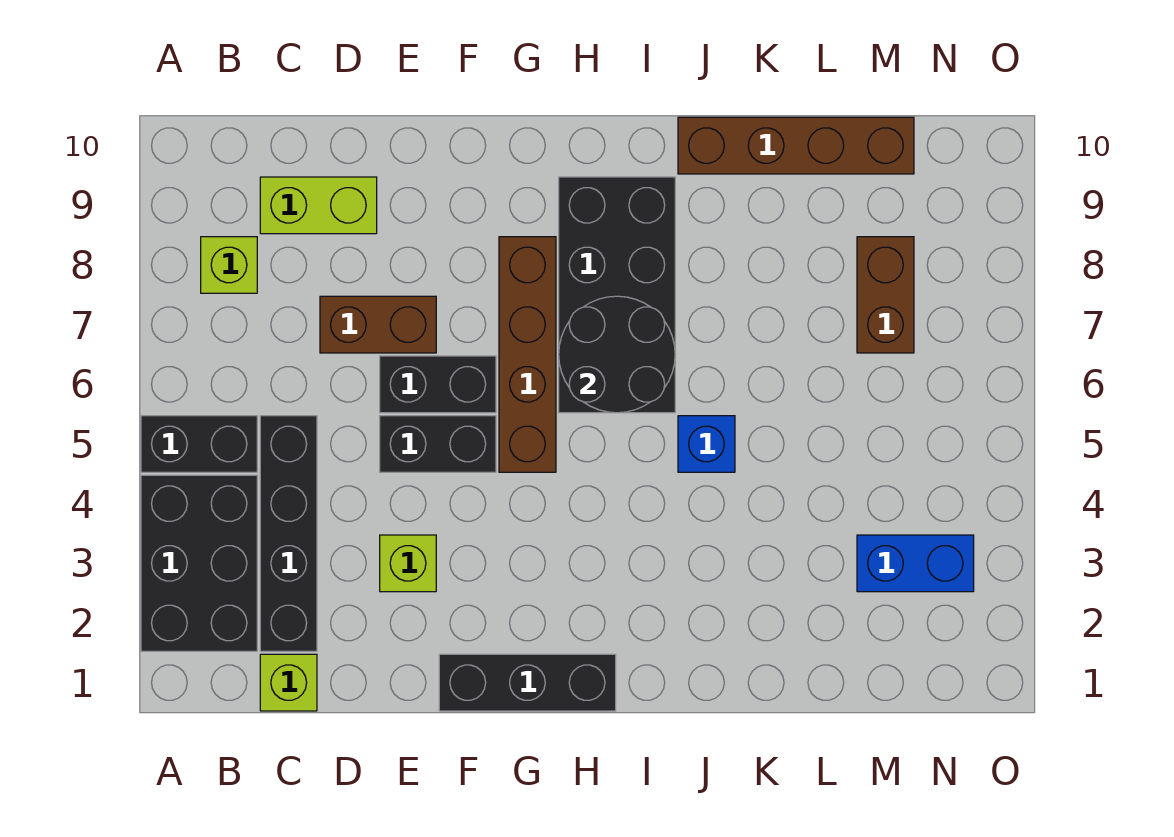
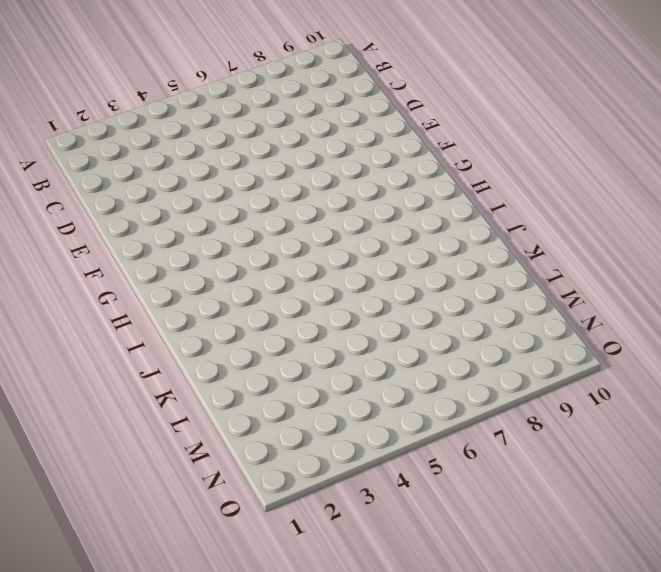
none -> black brick A2:B4 level 1
none -> black brick A5:B5 level 1
none -> lime brick B8 level 1

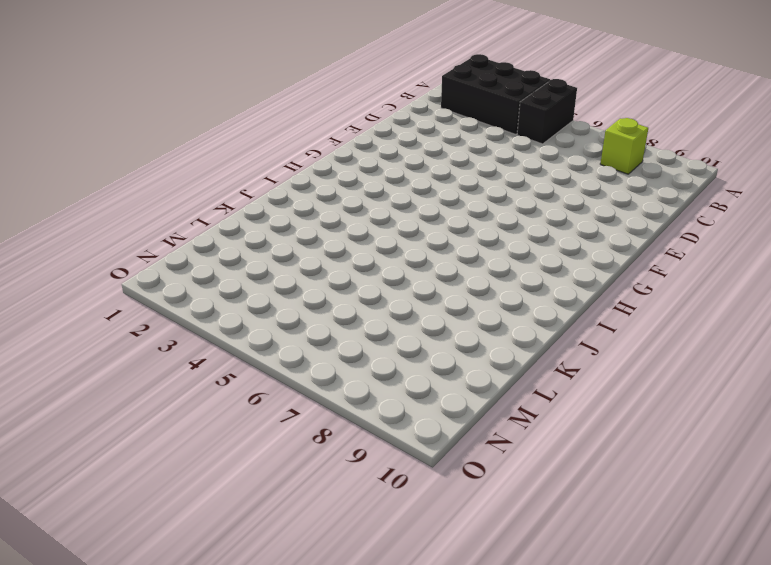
none -> lime brick C1 level 1
none -> black brick C2:C5 level 1
none -> lime brick C9:D9 level 1

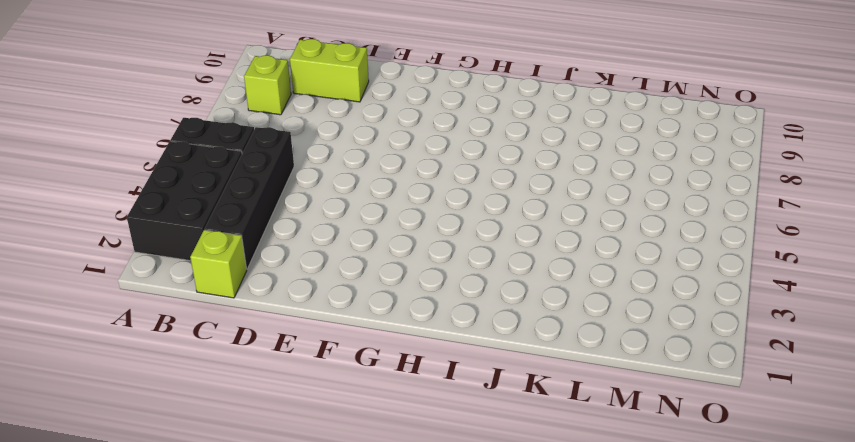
none -> brown brick D7:E7 level 1
none -> lime brick E3 level 1
none -> black brick E5:F5 level 1

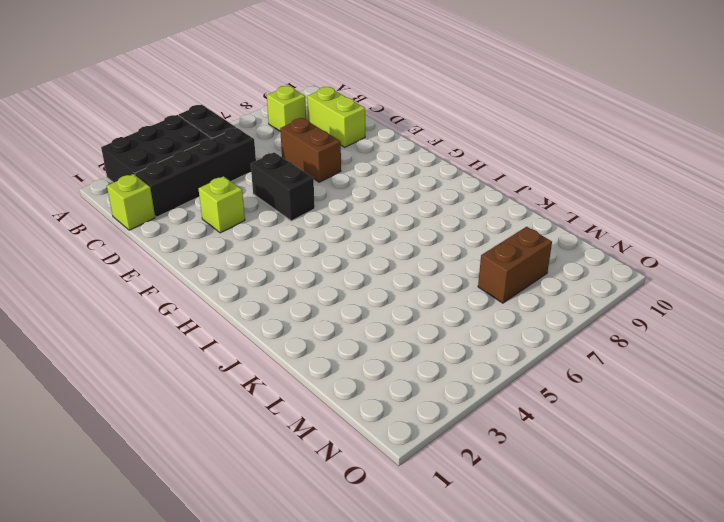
none -> black brick E6:F6 level 1
none -> black brick F1:H1 level 1
none -> brown brick G5:G8 level 1

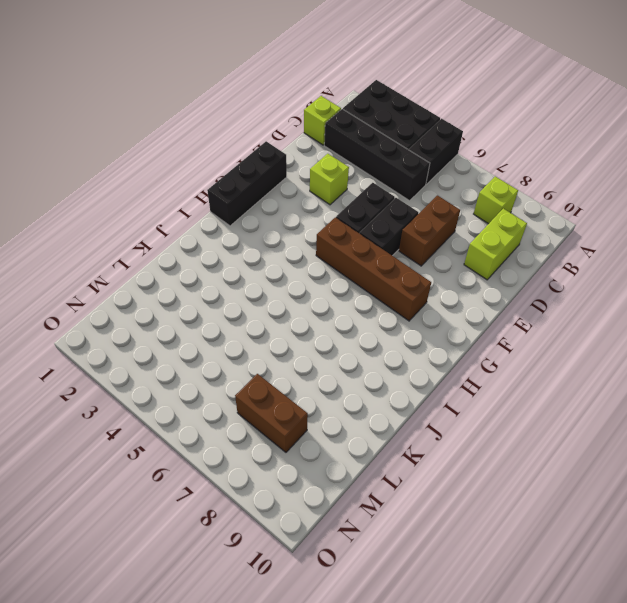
none -> black brick H6:I9 level 1
none -> blue brick J5 level 1
none -> brown brick J10:M10 level 1

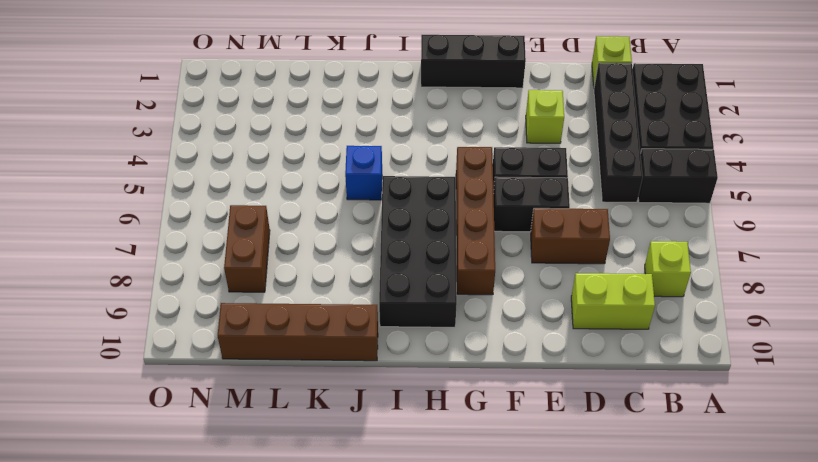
none -> blue brick M3:N3 level 1
none -> black round brick H6:I7 level 2

